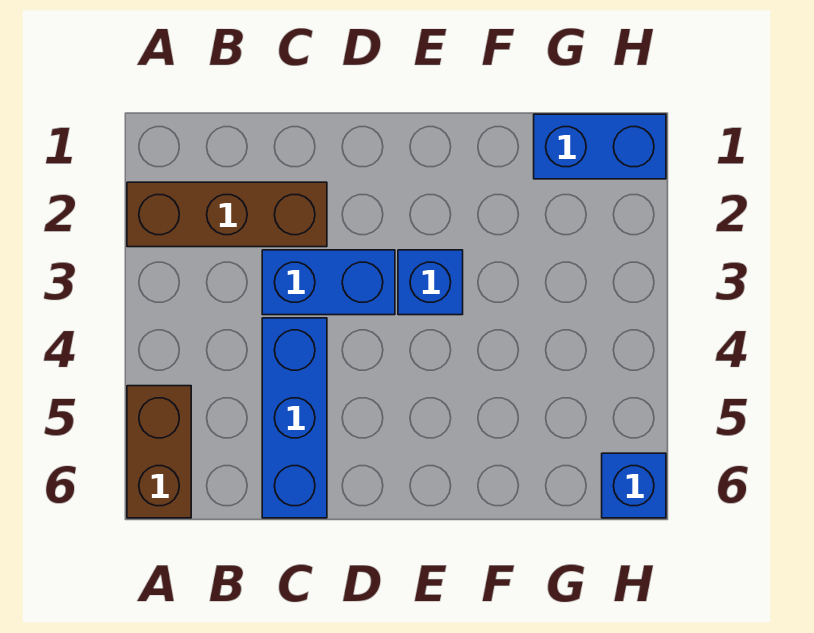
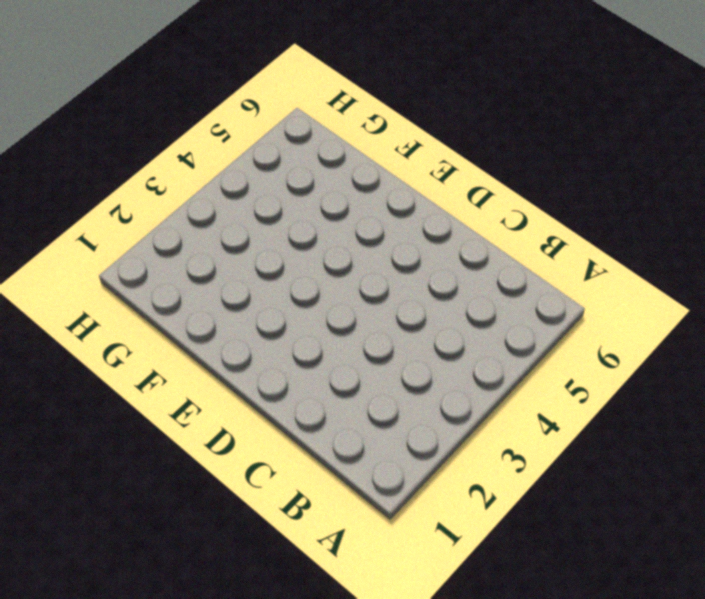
none -> brown brick A2:C2 level 1
none -> brown brick A5:A6 level 1

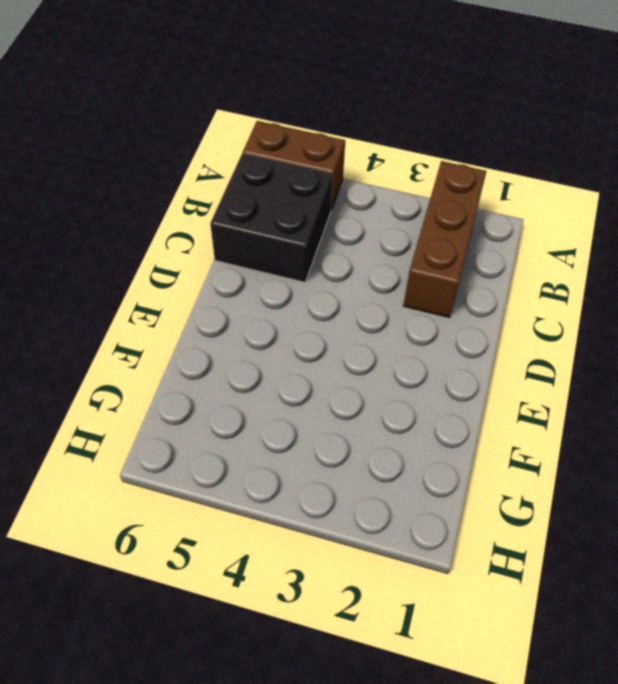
black brick B5:C6 level 1 -> blue brick C4:C6 level 1
none -> blue brick C3:D3 level 1
none -> blue brick E3 level 1

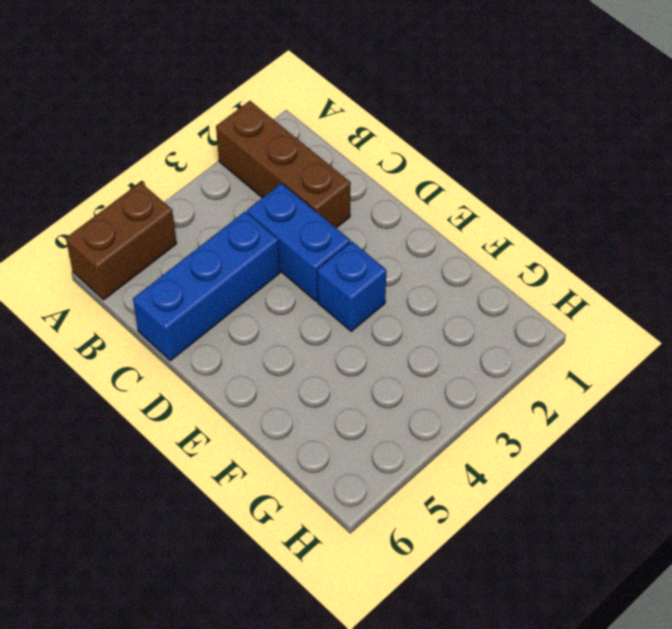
none -> blue brick G1:H1 level 1
none -> blue brick H6 level 1

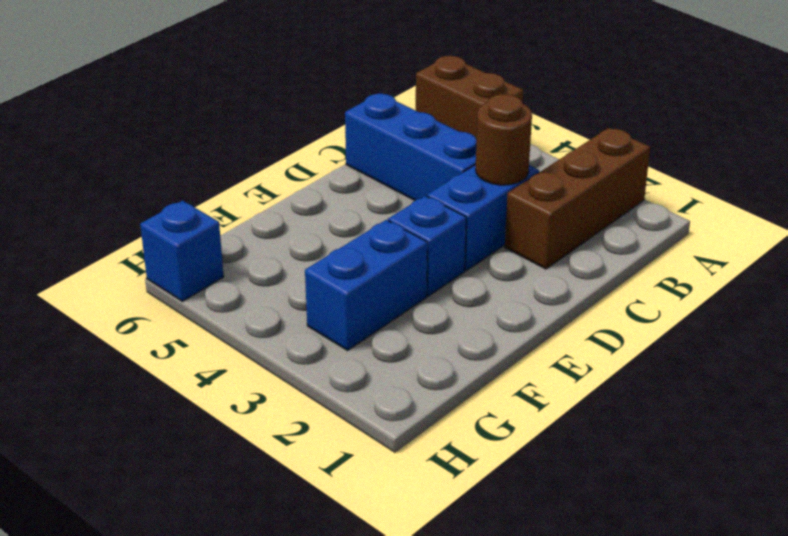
brown round brick C3 level 2 -> none
blue brick F3:G3 level 1 -> blue brick G1:H1 level 1

